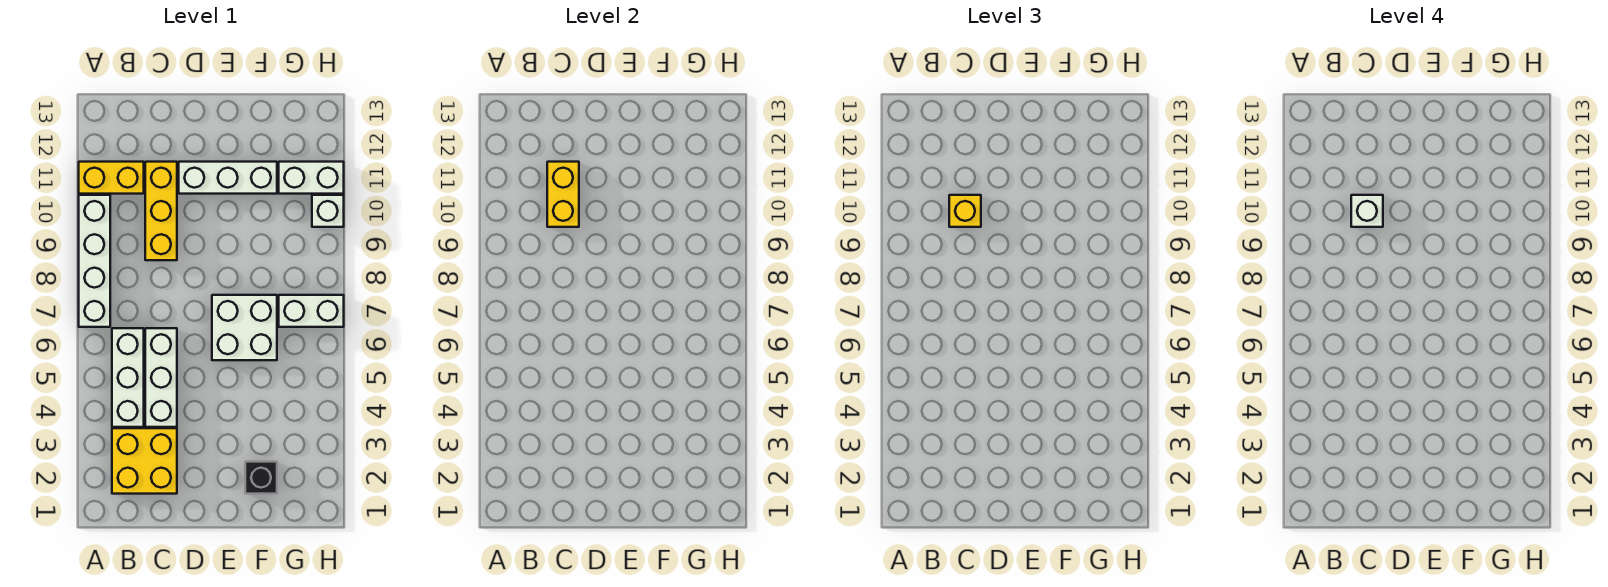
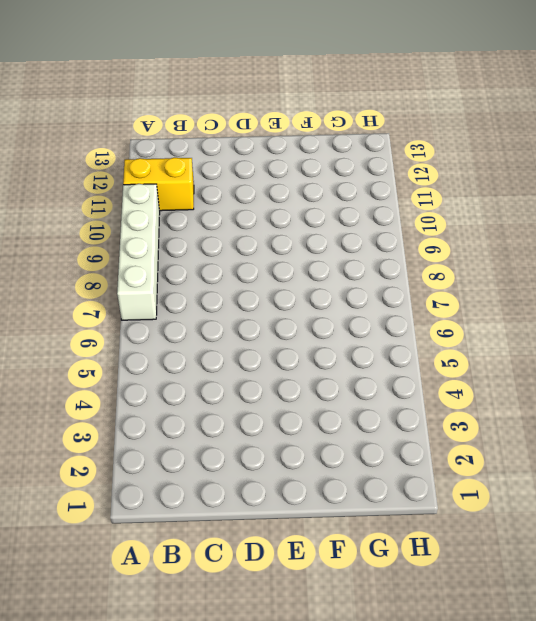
none -> yellow brick B2:C3 level 1
none -> white brick B4:B6 level 1
none -> white brick C4:C6 level 1

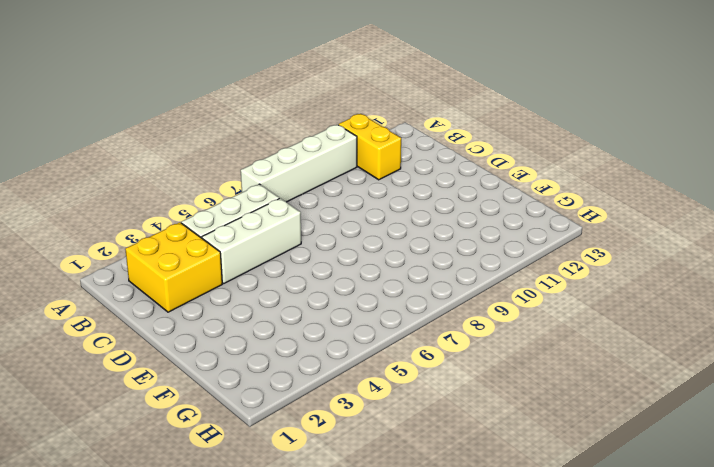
none -> yellow brick C9:C11 level 1
none -> white brick D11:F11 level 1
none -> white brick E6:F7 level 1

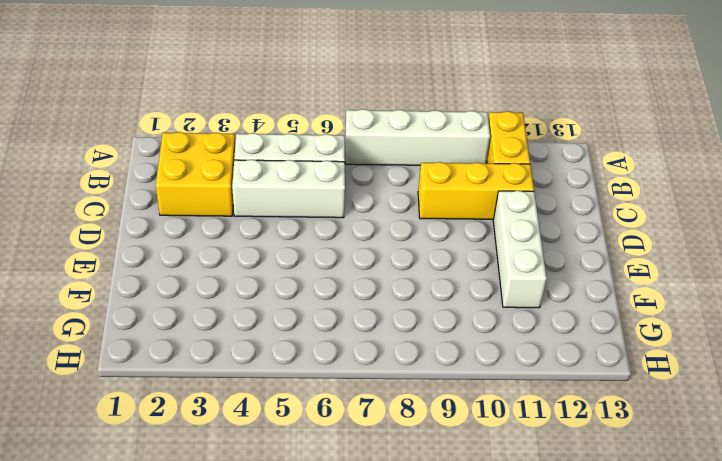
none -> white brick E6:F7 level 1
none -> black brick F2 level 1
none -> white brick G7:H7 level 1

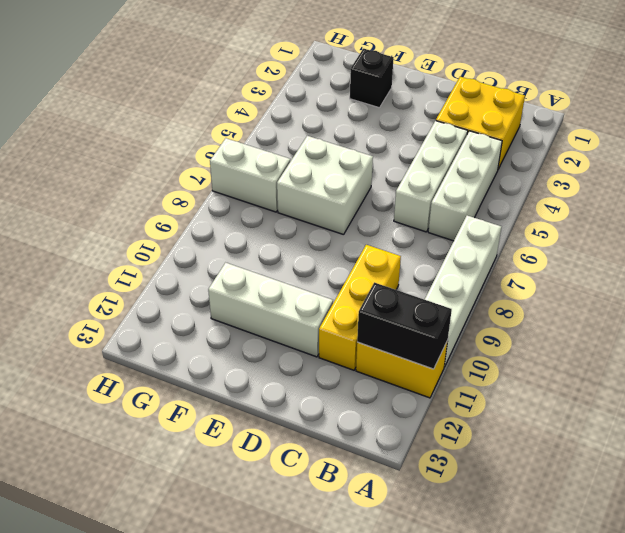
black brick A11:B11 level 2 -> none
none -> white brick G11:H11 level 1
none -> white brick H10 level 1
none -> yellow brick C10:C11 level 2

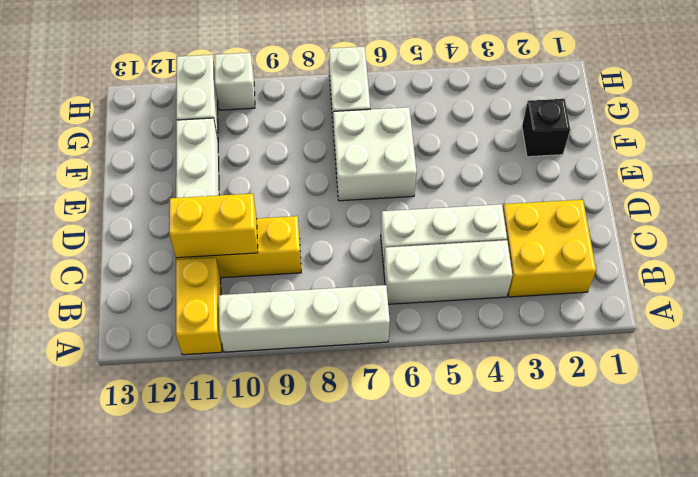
none -> yellow brick C10 level 3
none -> white brick C10 level 4

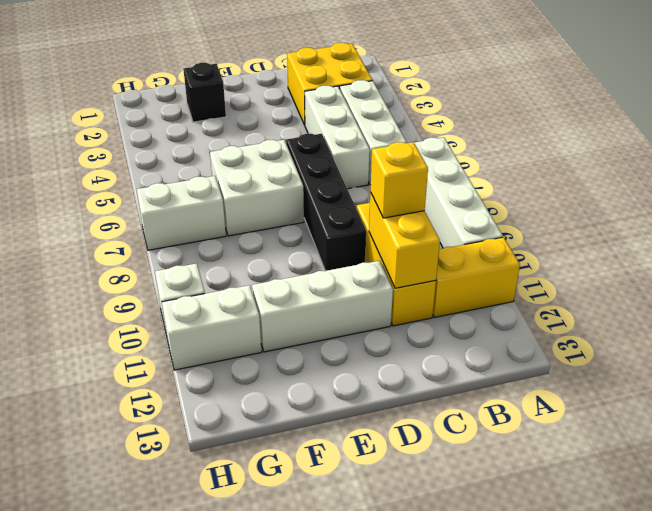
black brick D6:D9 level 1 -> none
none -> white brick C10 level 4

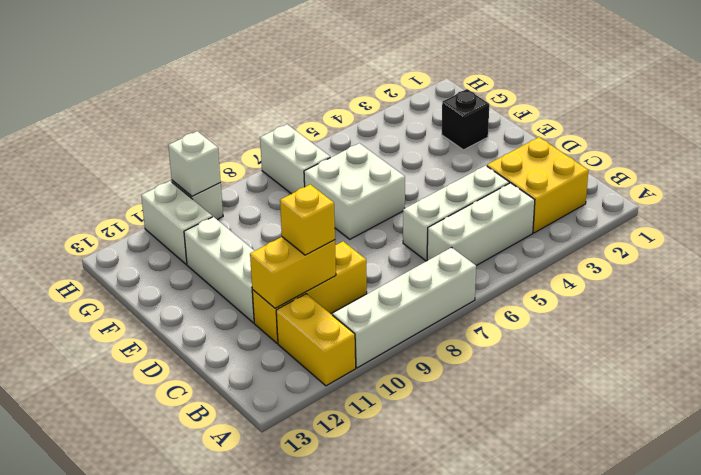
white brick H10 level 2 -> white brick C10 level 4

